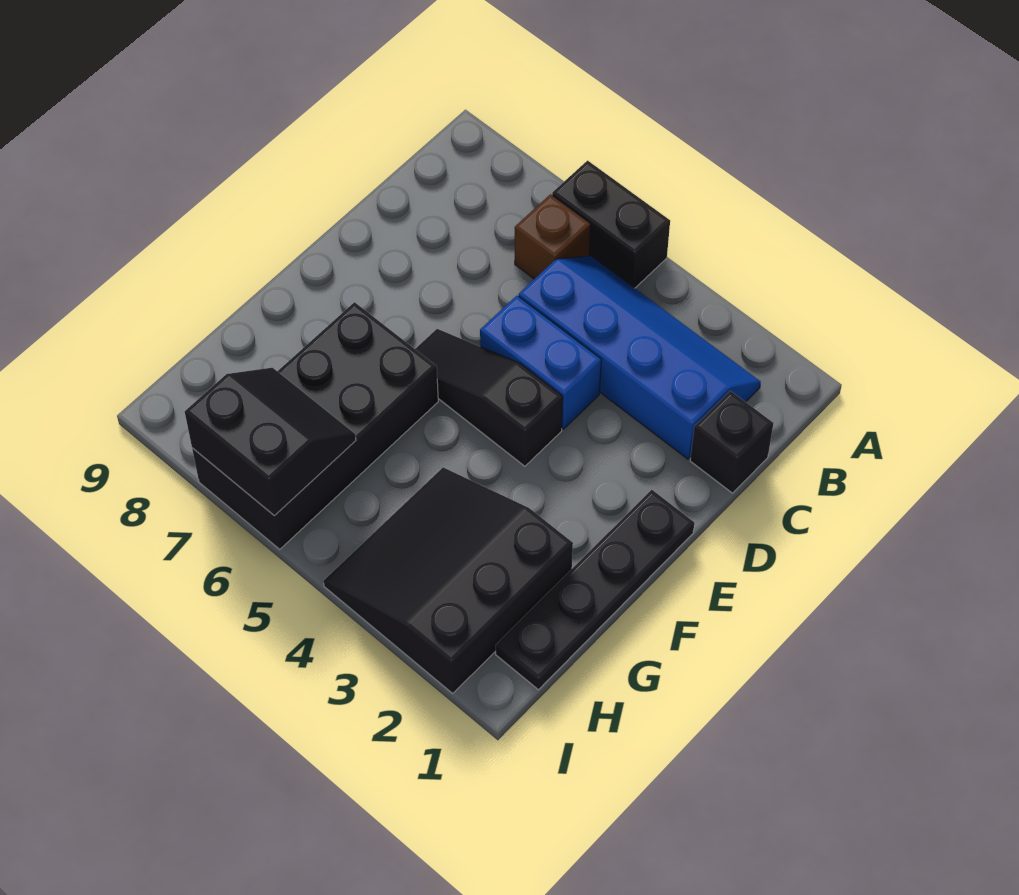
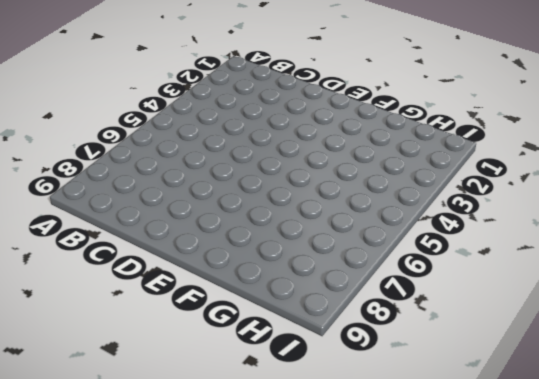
none -> black brick A5:A6 level 1
none -> blue slope B2:C5 level 1 top C

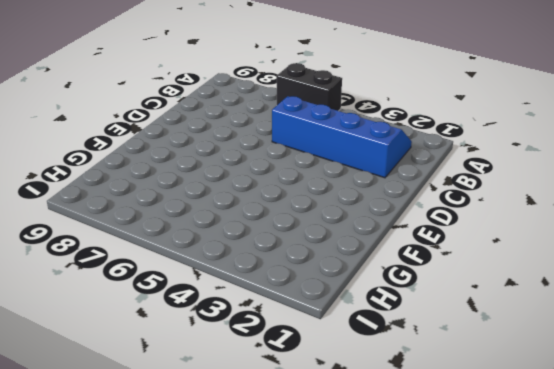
none -> brown brick B6 level 1
none -> black brick C1 level 1

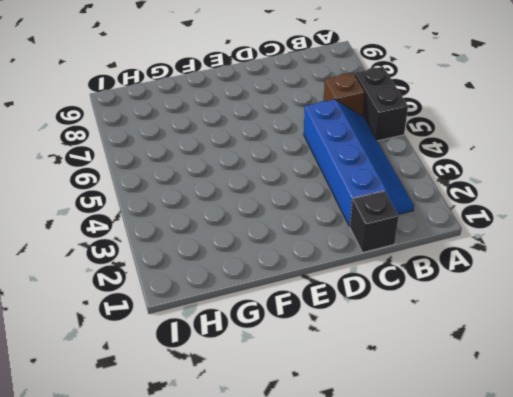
none -> blue brick D4:D5 level 1
none -> black plate E1:H1 level 1

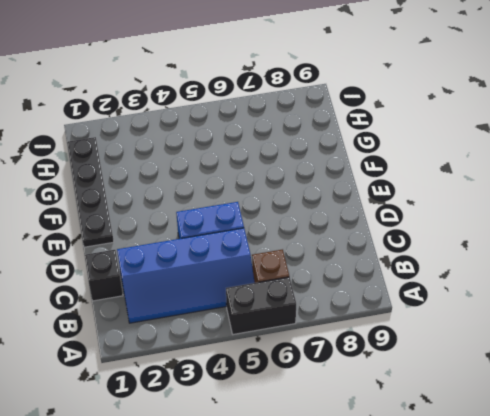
none -> black slope E4:E6 level 1 top 4
none -> black brick F6:I7 level 1

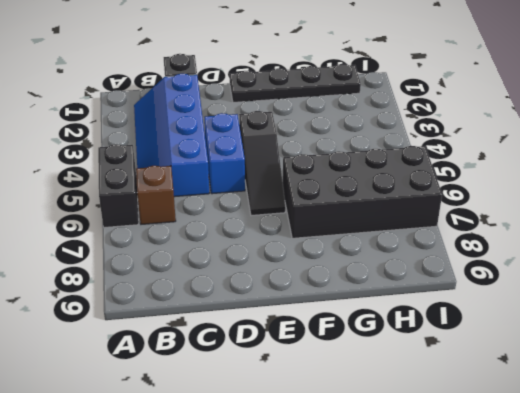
none -> black slope G2:I4 level 1 top 2
none -> black slope H6:I7 level 2 top I

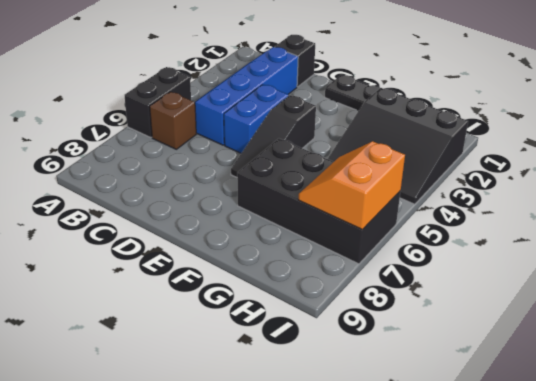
orange slope H6:I7 level 2 top I -> black slope H6:I7 level 2 top I

